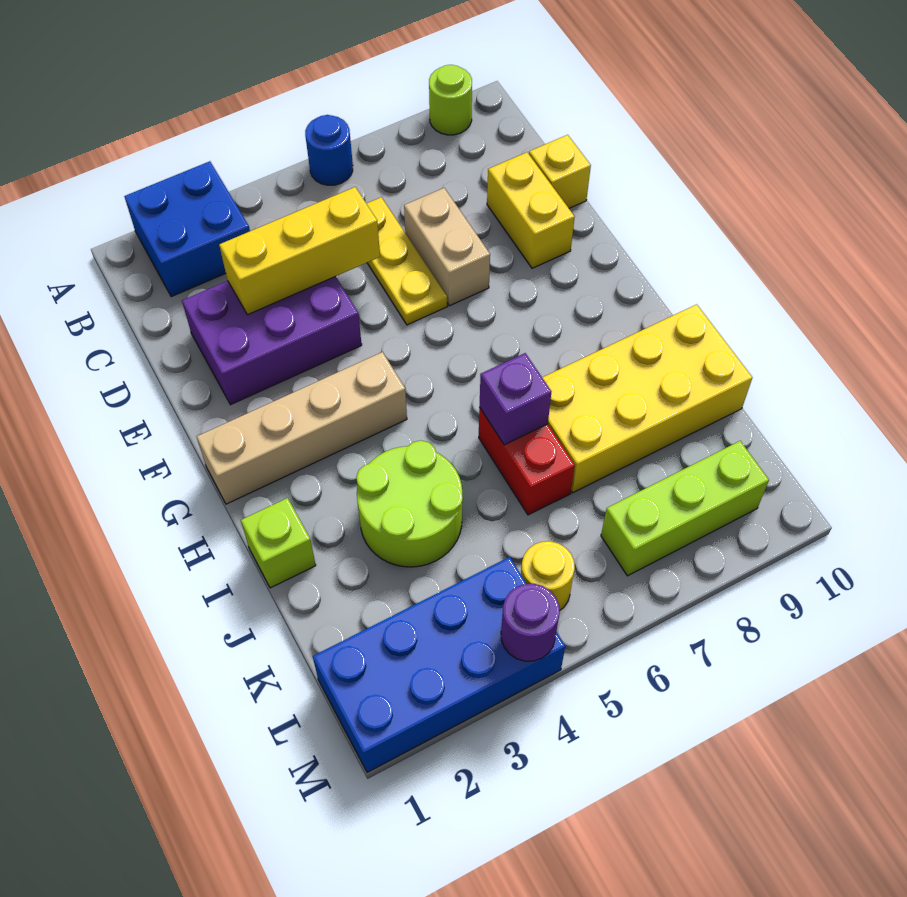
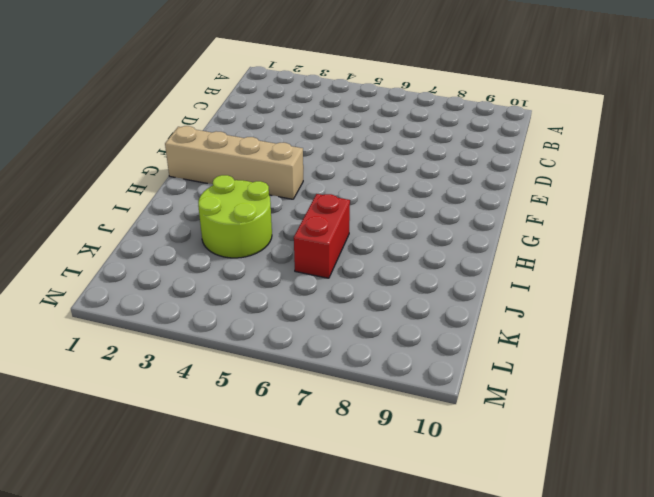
none -> blue brick A2:B3 level 1
none -> blue round brick A6 level 1
none -> lime round brick A9 level 1

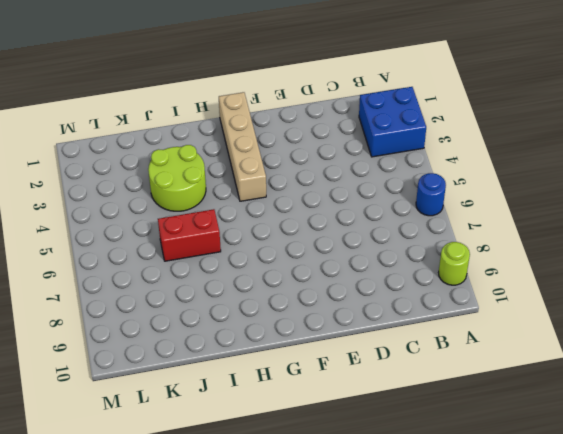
none -> yellow plate C6:E6 level 1
none -> purple brick D2:E4 level 1
none -> tan brick D7:E7 level 1

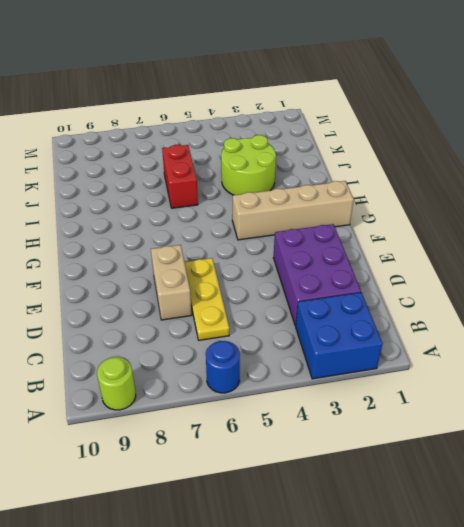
purple brick C2:E3 level 1 -> purple brick D2:E4 level 1
none -> yellow brick D9:E9 level 1
none -> yellow brick D10 level 1
none -> lime brick I1 level 1

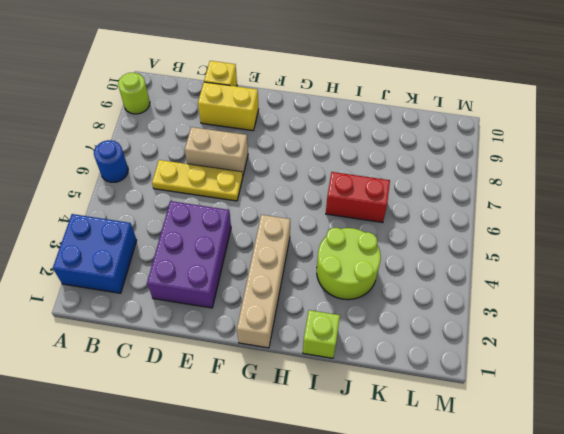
none -> yellow brick I7:J10 level 1
none -> blue brick L1:M4 level 1
none -> yellow round brick L5 level 1

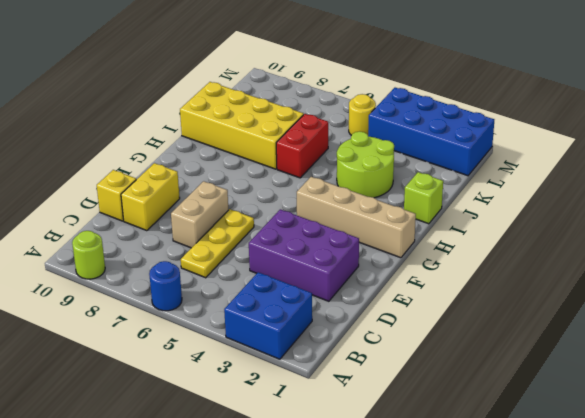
none -> lime brick L7:L9 level 1
none -> yellow brick D3:D5 level 2
none -> purple brick I6 level 2

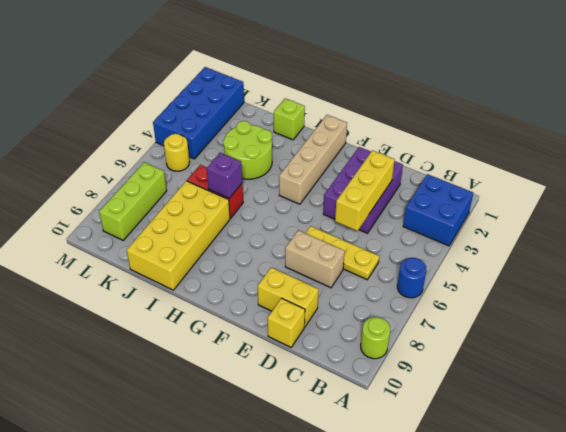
none -> purple round brick M4 level 2

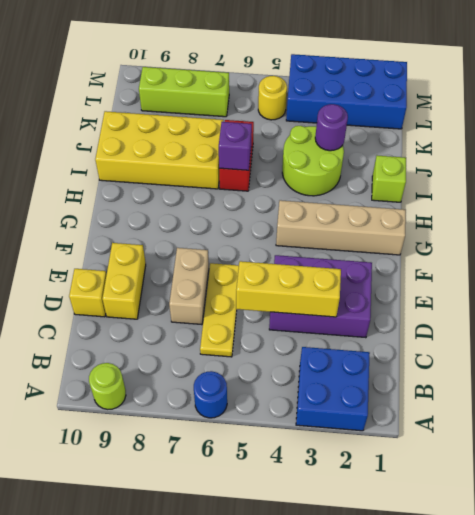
purple round brick J3 level 2 -> purple round brick M4 level 2

